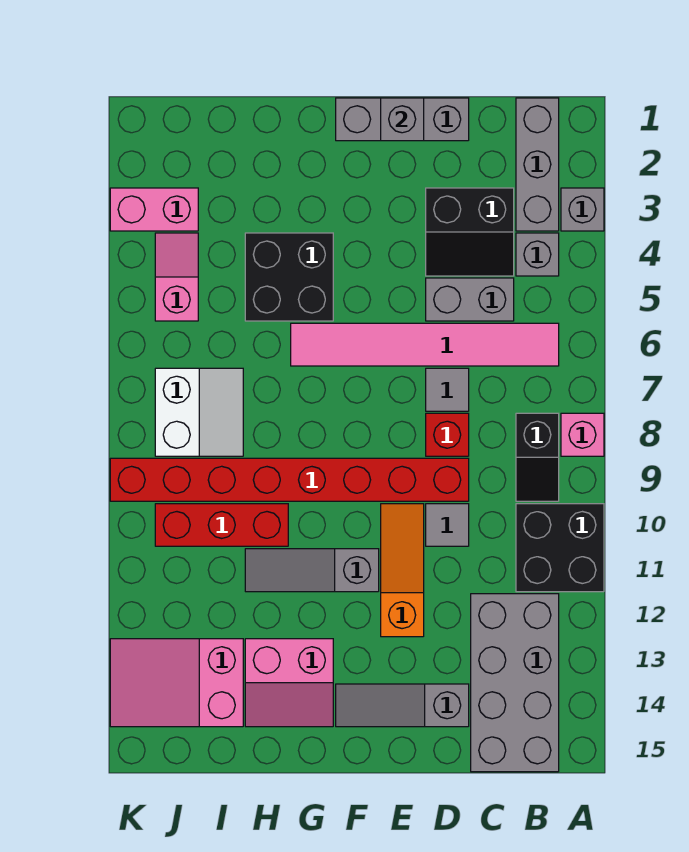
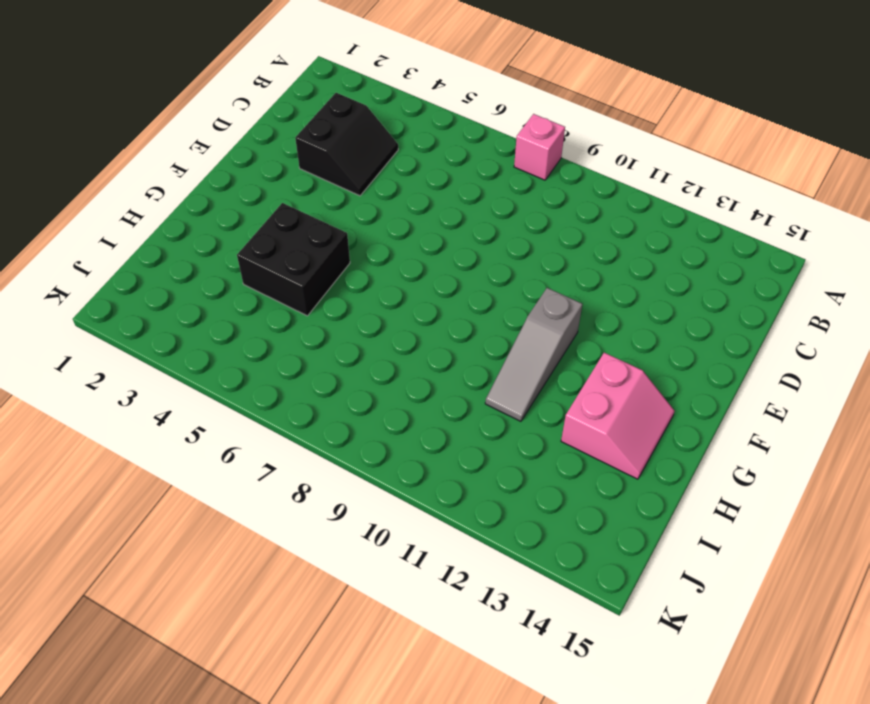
none -> grey brick A3 level 1
none -> black brick A10:B11 level 1
none -> grey brick B1:B3 level 1

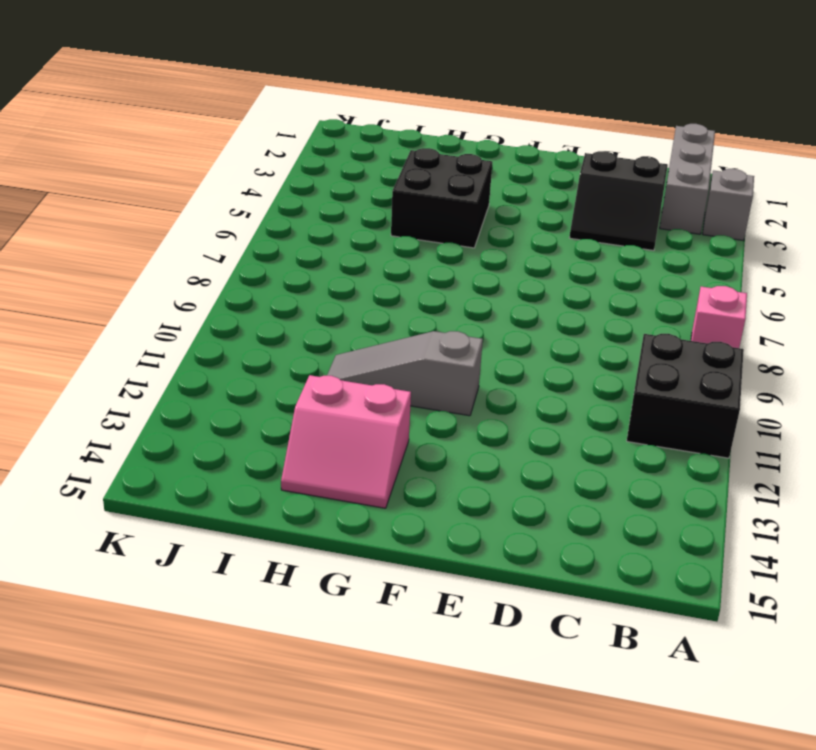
none -> grey brick B4 level 1
none -> pink tile B6:G6 level 1
none -> black slope B8:B9 level 1 top 8

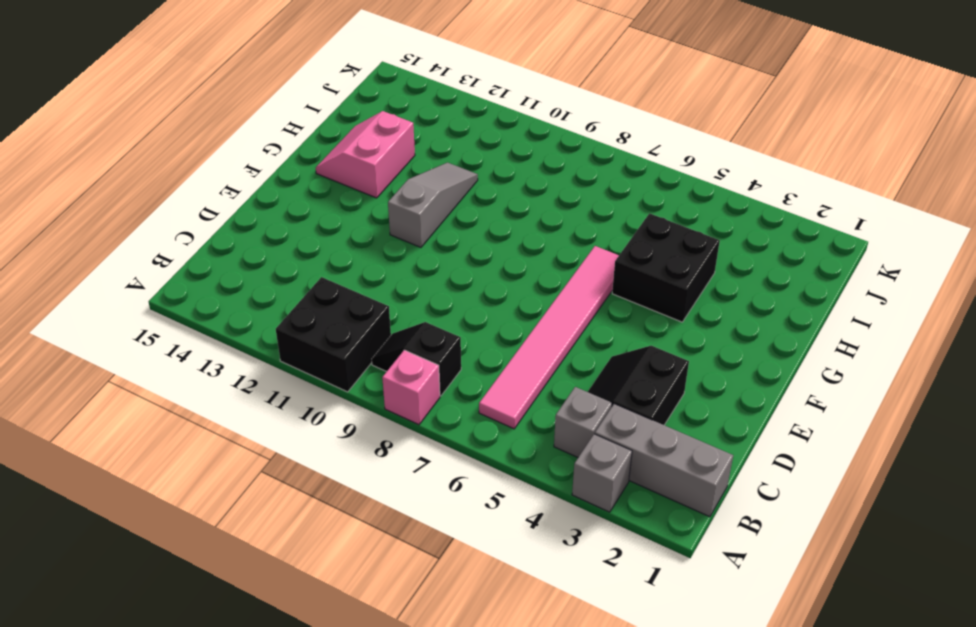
none -> grey brick B12:C15 level 1
none -> grey brick C5:D5 level 1
none -> grey brick D1:F1 level 1

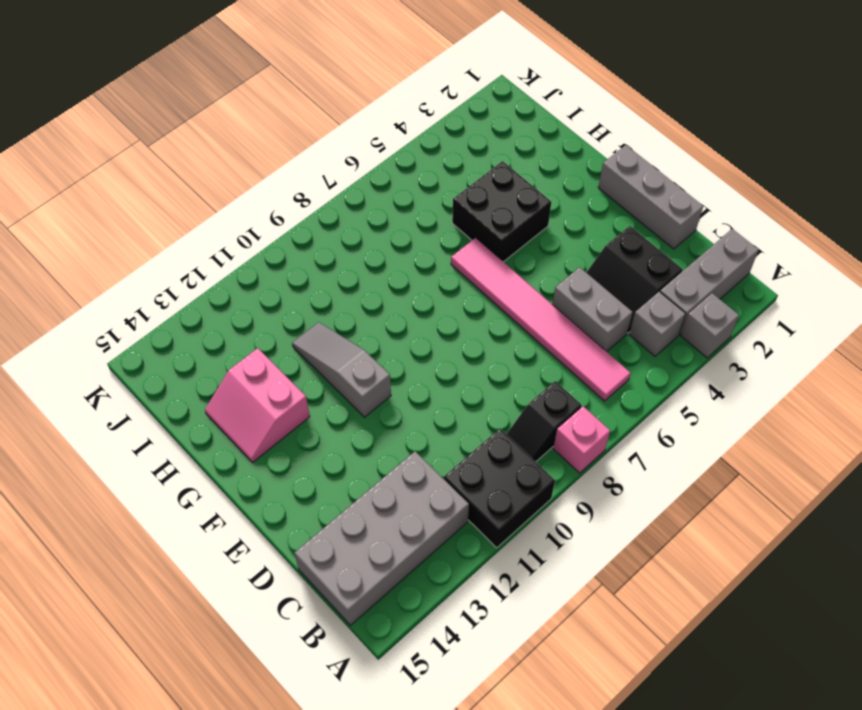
none -> grey tile D7 level 1
none -> red brick D8 level 1
none -> red brick D9:K9 level 1

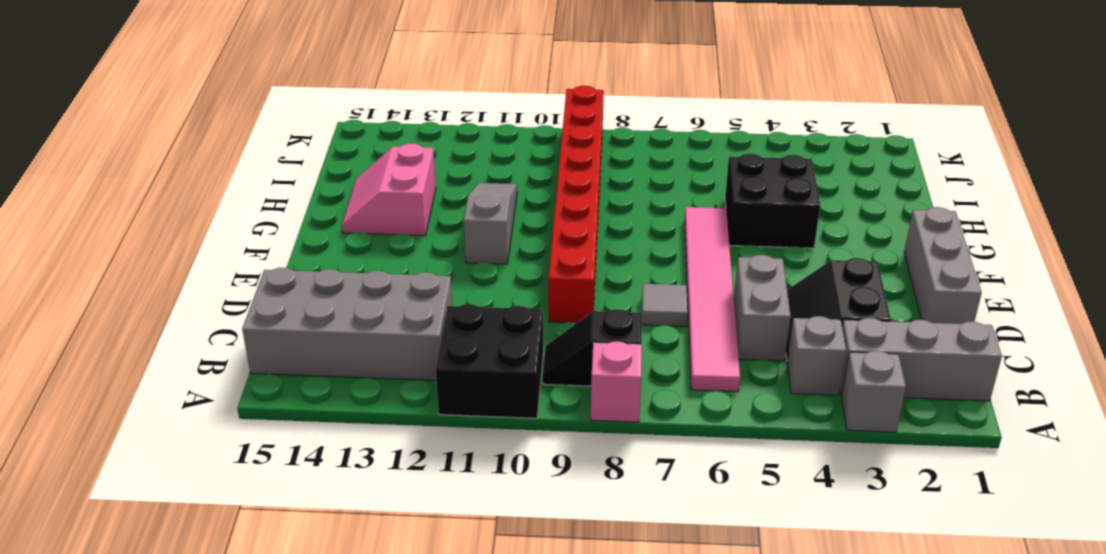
none -> red brick D8 level 1
none -> grey tile D10 level 1
none -> grey slope D14:F14 level 1 top D

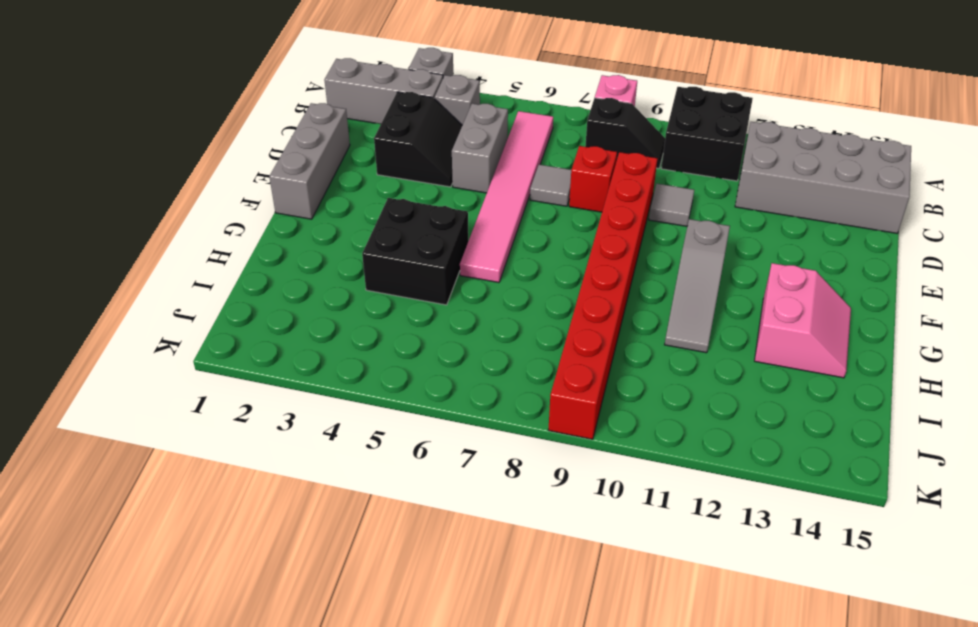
none -> grey slope D14:F14 level 1 top D
none -> orange slope E10:E12 level 1 top 12
none -> red brick H10:J10 level 1

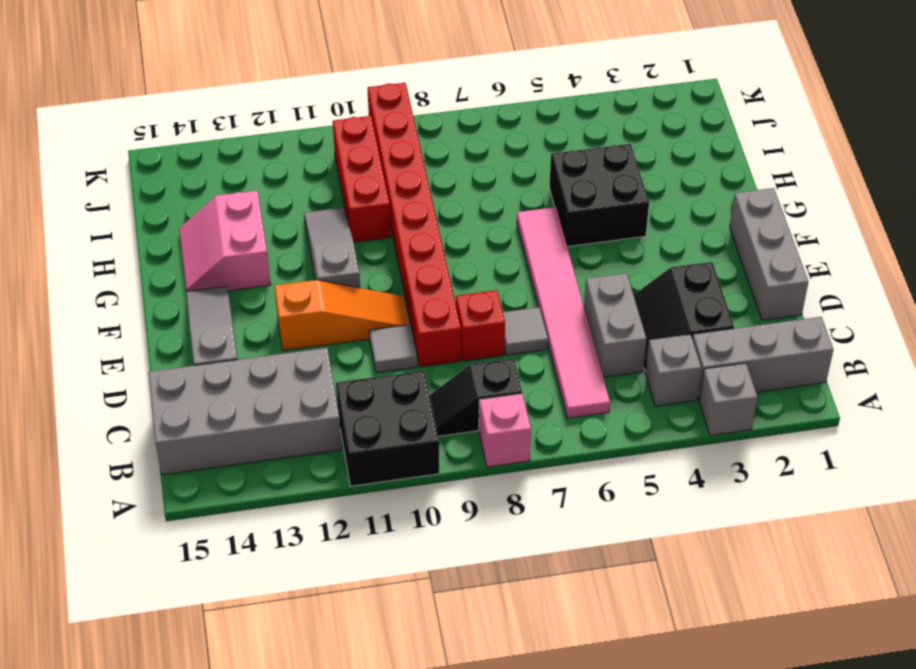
none -> white slope I7:J8 level 1 top J
none -> pink slope I13:K14 level 1 top I
none -> pink brick J3:K3 level 1

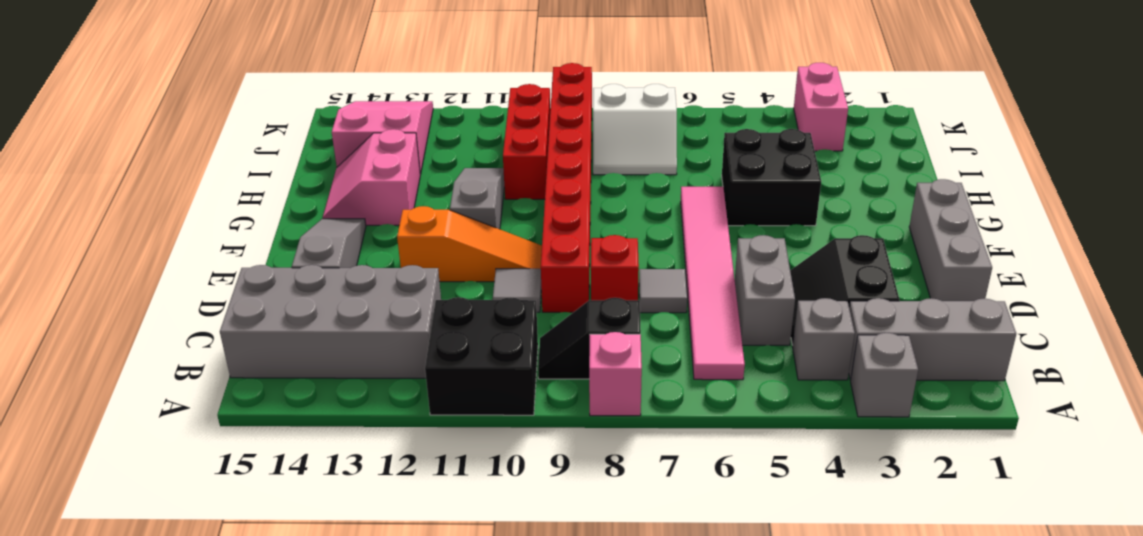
none -> pink slope J4:J5 level 1 top 5
none -> grey brick E1 level 2

